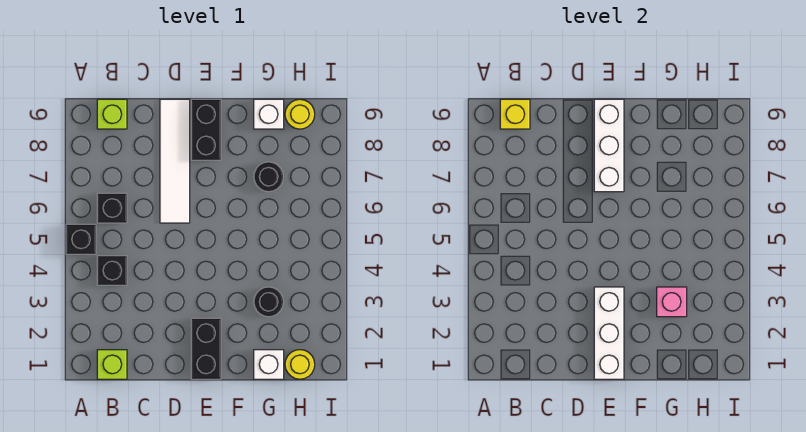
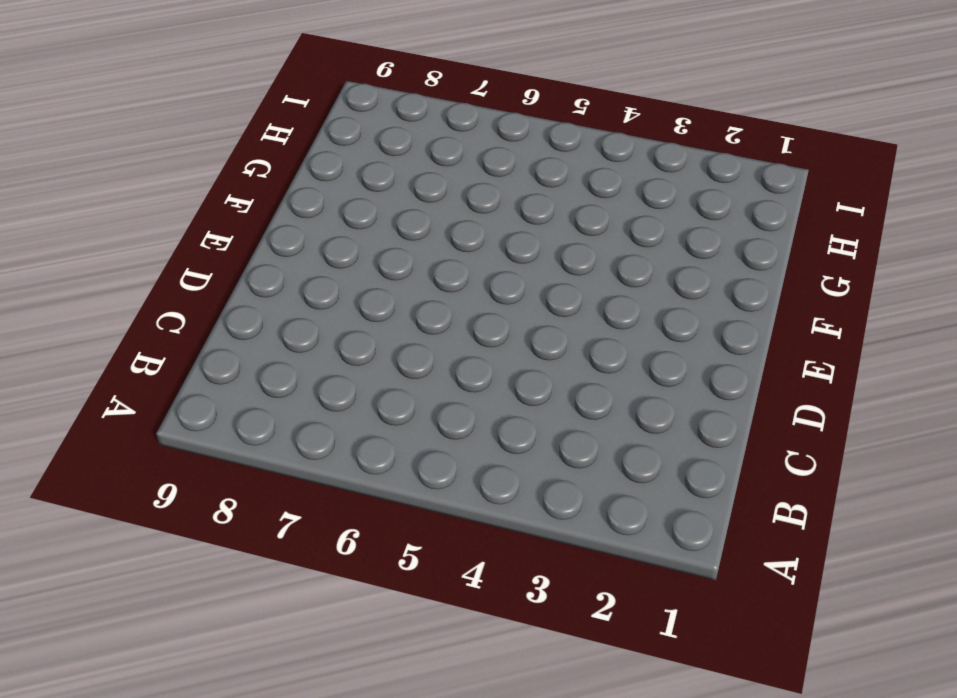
none -> black brick A5 level 1
none -> lime brick B1 level 1
none -> black brick B4 level 1

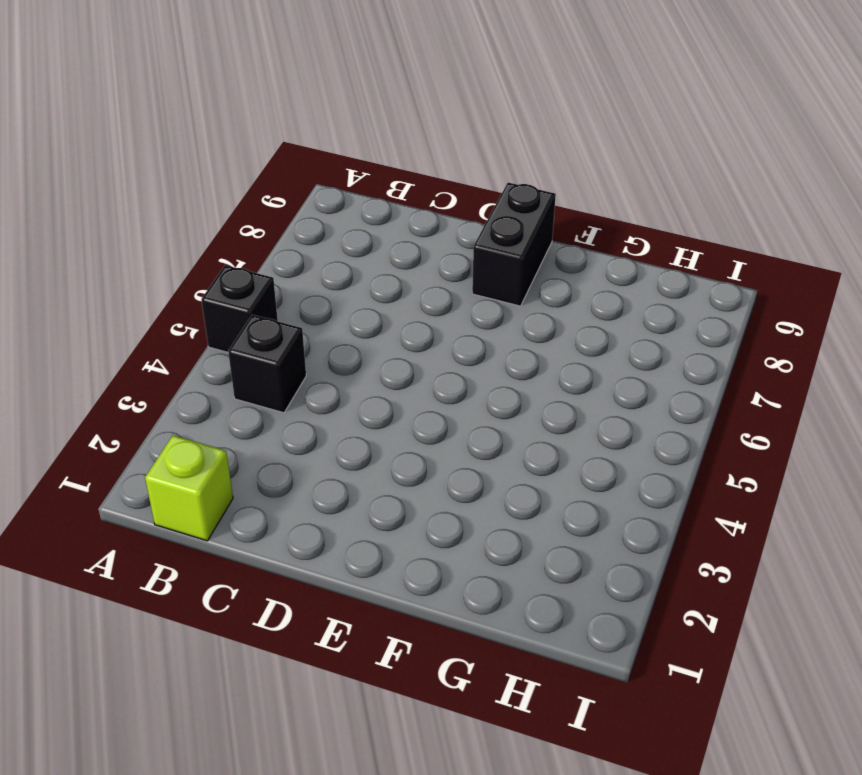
none -> black brick B6 level 1
none -> lime brick B9 level 1
none -> white tile D6:D9 level 1

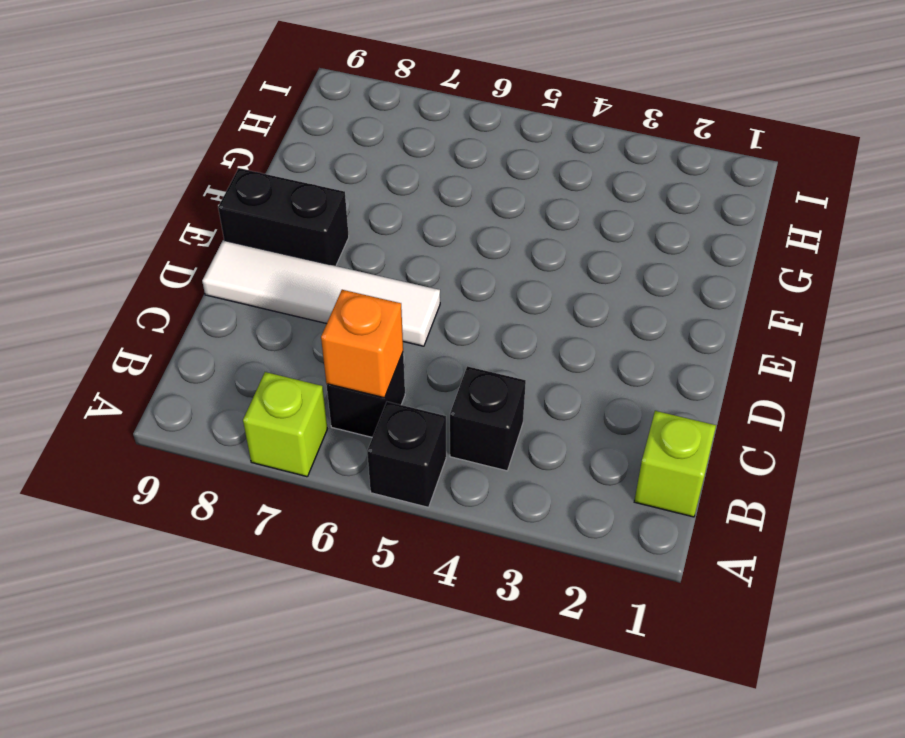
lime brick A7 level 1 -> lime brick B9 level 1
orange brick B6 level 2 -> none
none -> black brick E1:E2 level 1
none -> white brick G1 level 1
none -> black round brick G3 level 1

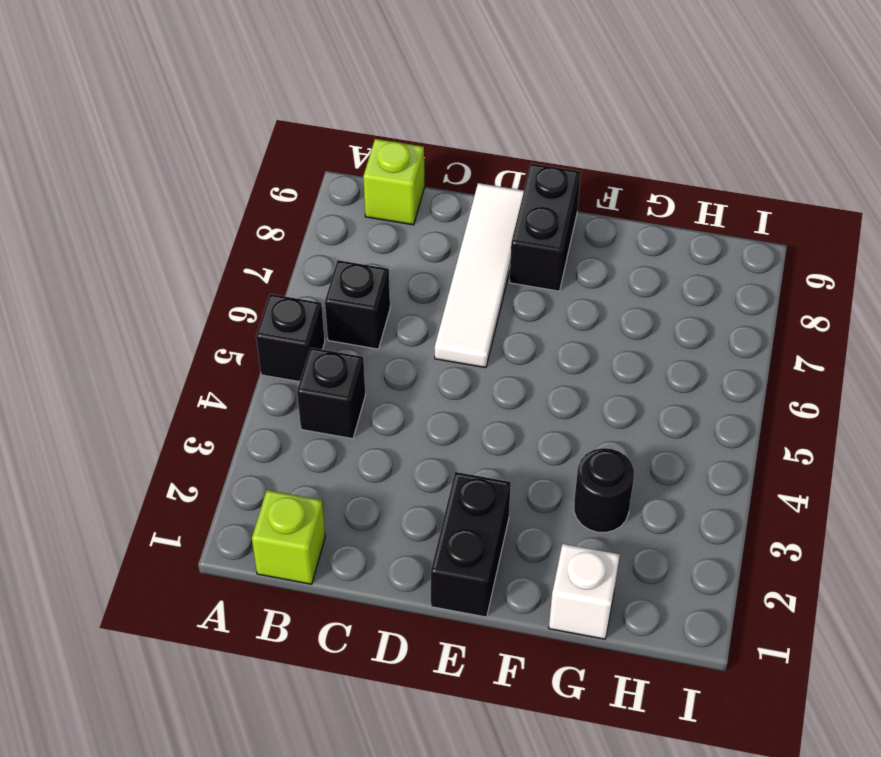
none -> black round brick G7 level 1
none -> white brick G9 level 1
none -> yellow round brick H1 level 1

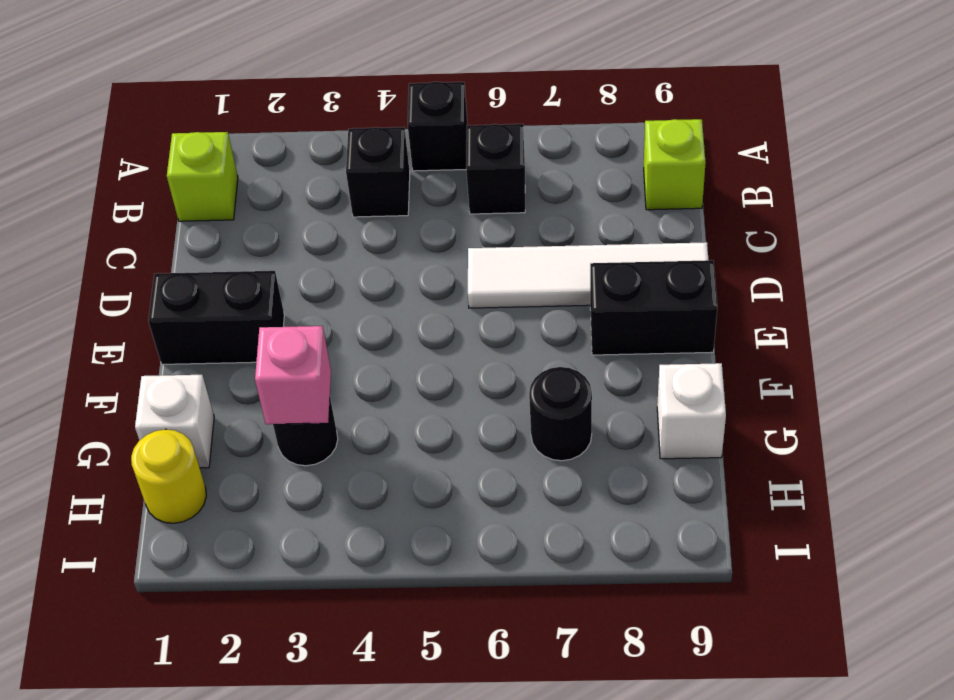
none -> yellow round brick H9 level 1
none -> yellow brick B9 level 2
none -> white brick E1:E3 level 2

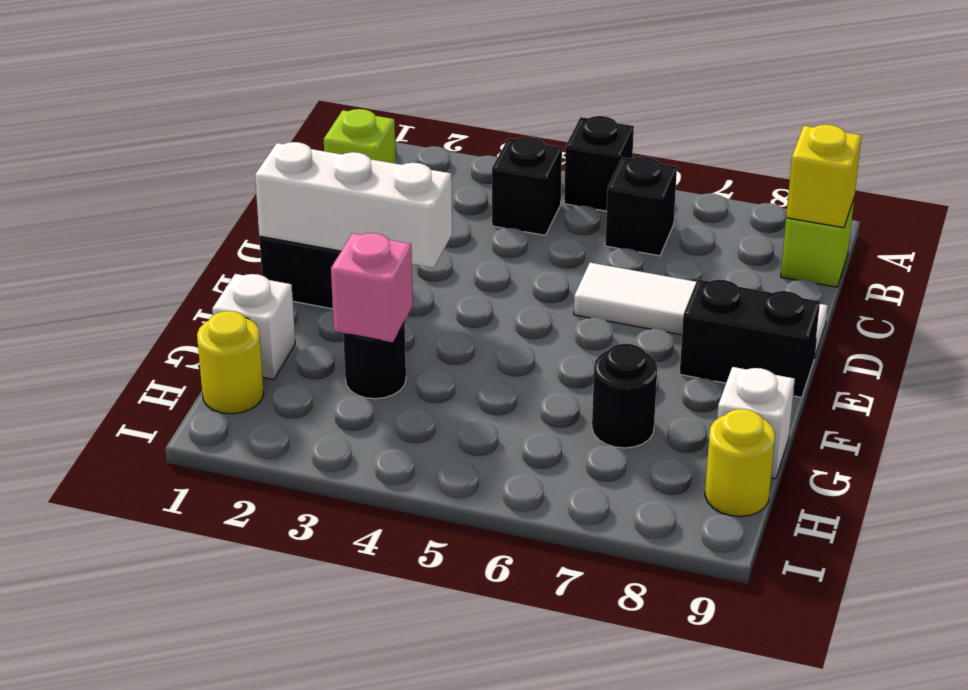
none -> white brick E7:E9 level 2

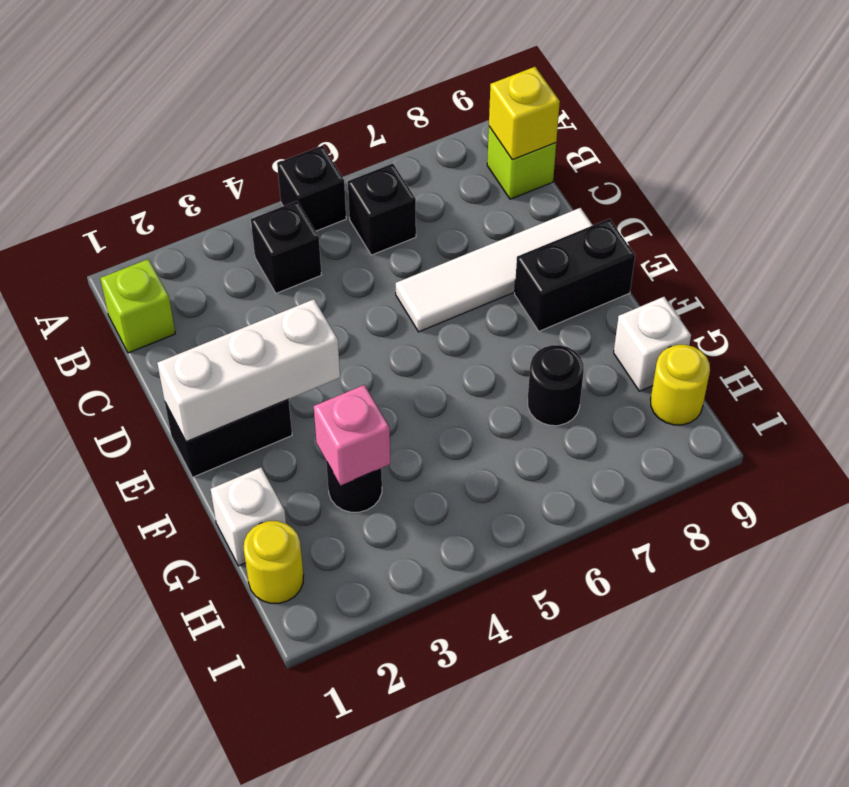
none -> white brick E7:E9 level 2

